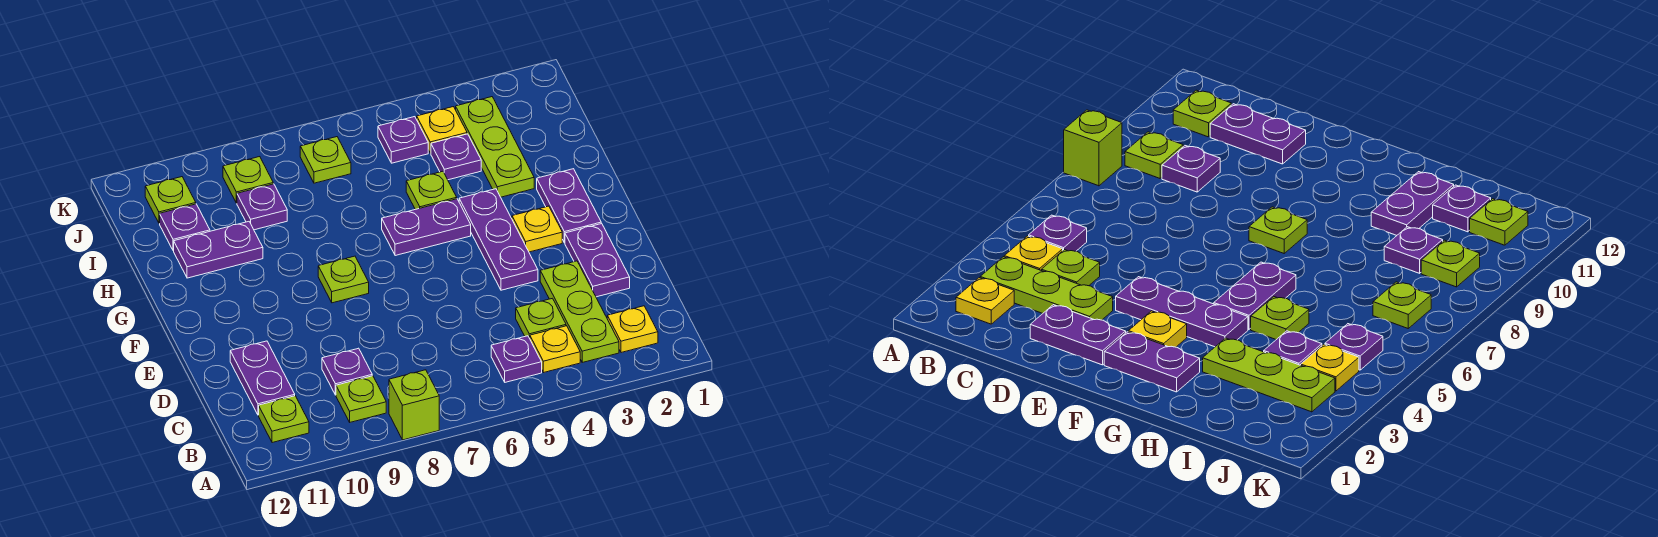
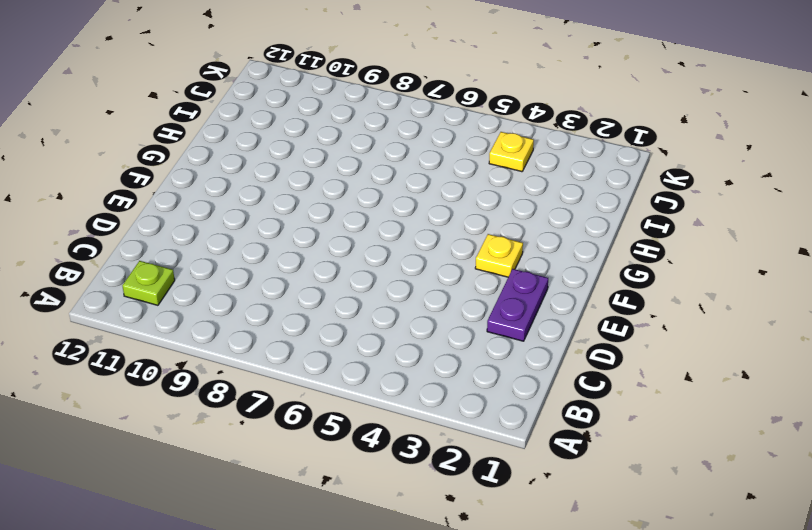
none -> lime brick A8 level 1
none -> yellow plate B2 level 1
none -> lime plate B3:D3 level 1

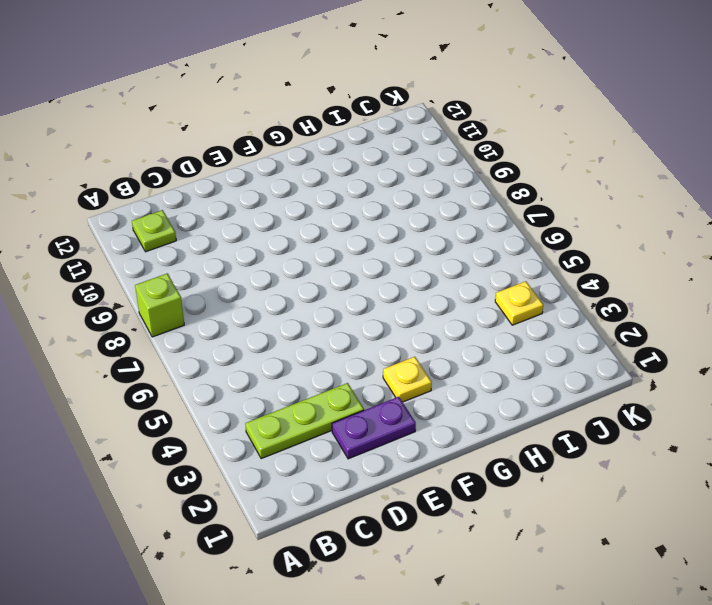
none -> yellow plate B2 level 1
none -> yellow plate B4 level 1
none -> purple plate B5 level 1

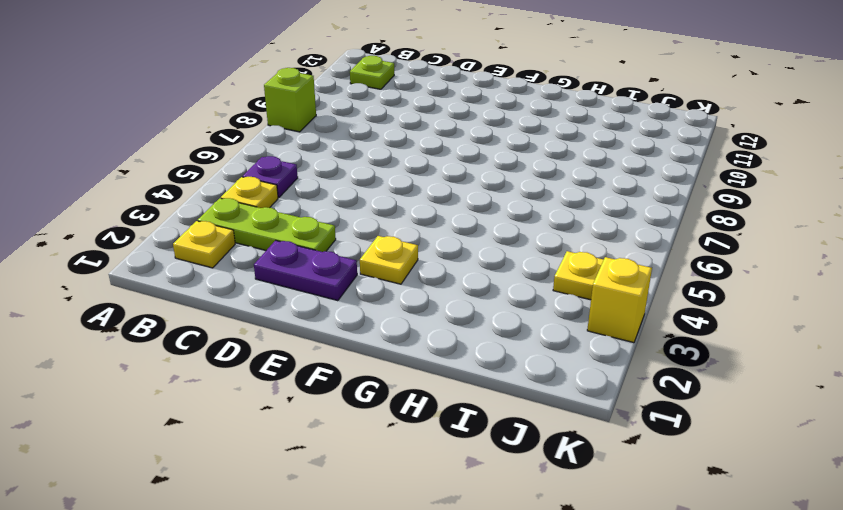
yellow brick K3 level 1 -> none
none -> lime plate B9 level 1
none -> lime plate C4 level 1
none -> purple plate C9 level 1

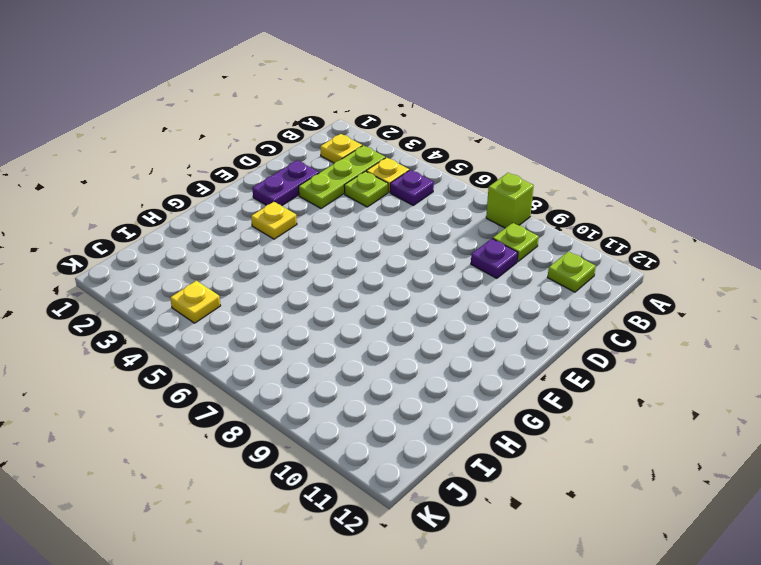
none -> purple plate C11:D11 level 1
none -> purple plate E4:G4 level 1
none -> purple plate F2:G2 level 1

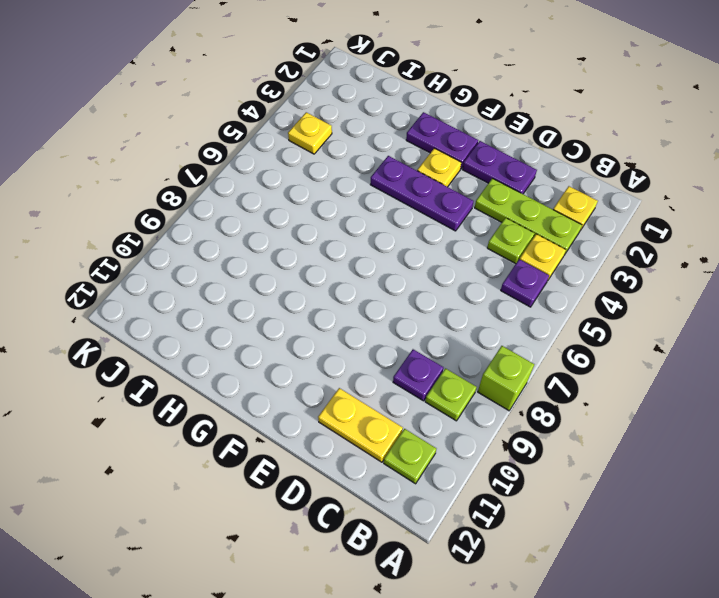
yellow plate C11:D11 level 1 -> purple plate C11:D11 level 1
none -> lime plate F8 level 1
none -> purple plate G5:G6 level 1
none -> lime plate H3:J3 level 1

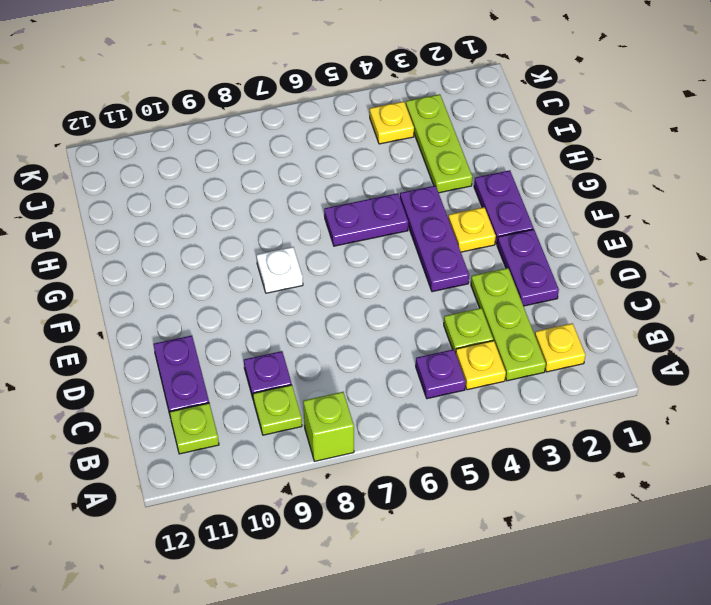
white plate F8 level 1 -> lime plate F8 level 1
none -> lime plate H5 level 1
none -> purple plate H10:H11 level 1
none -> purple plate I4 level 1

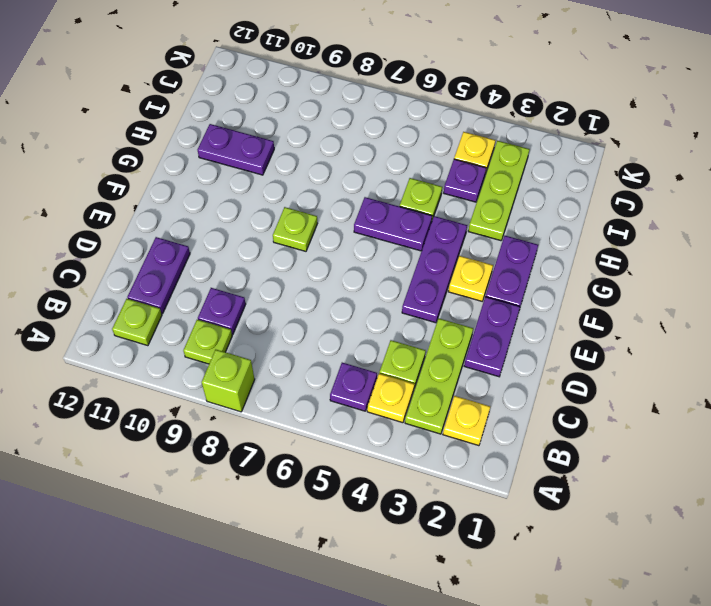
none -> purple plate I9 level 1
none -> purple plate I11 level 1
none -> purple plate J5 level 1

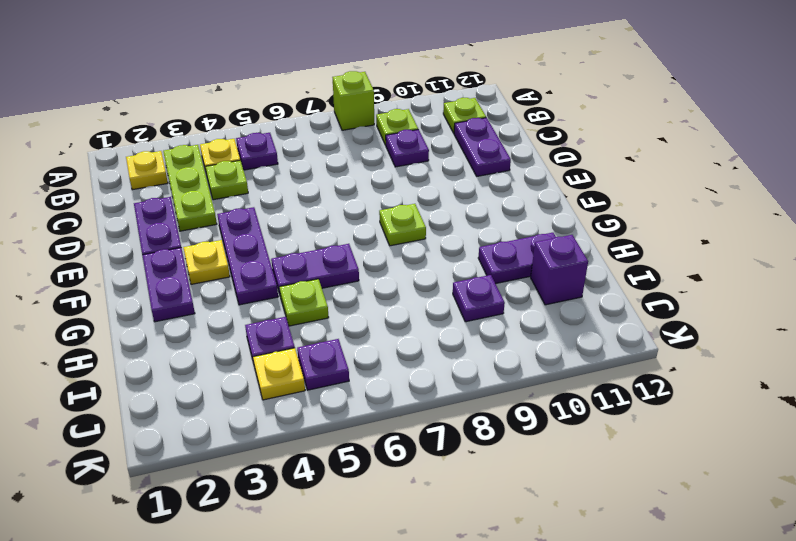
purple brick I11 level 1 -> purple plate I11 level 1
none -> lime plate H3:J3 level 1
none -> lime plate J7 level 1
none -> lime plate J9 level 1

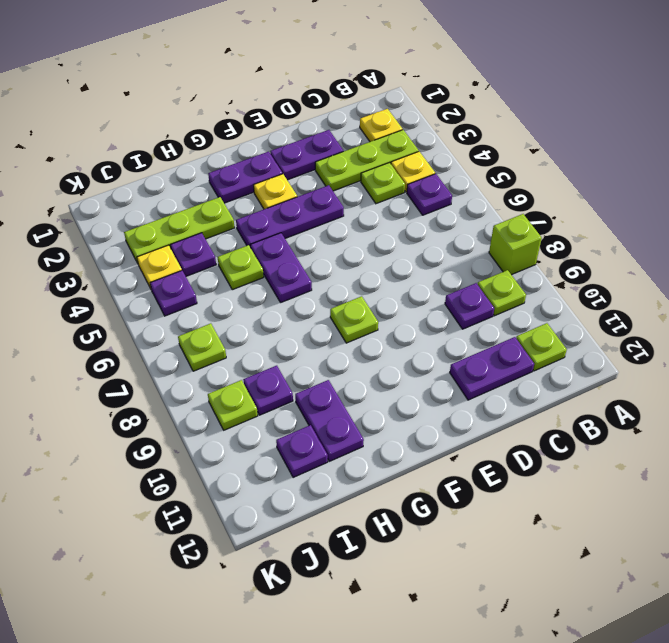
none -> lime plate J11 level 1

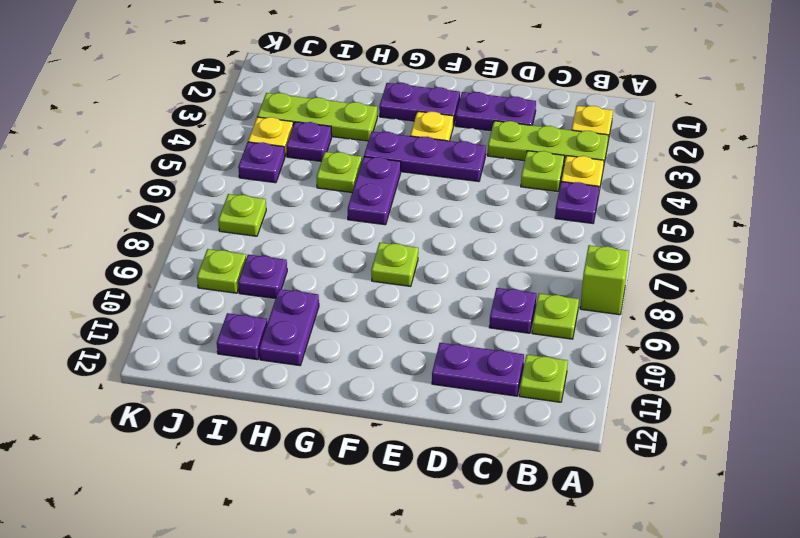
none -> lime plate J11 level 1

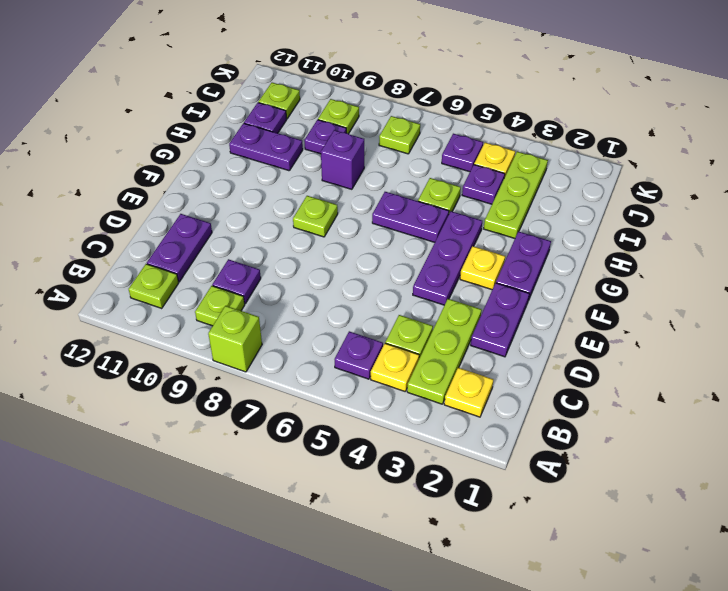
purple brick H8 level 1 -> none

